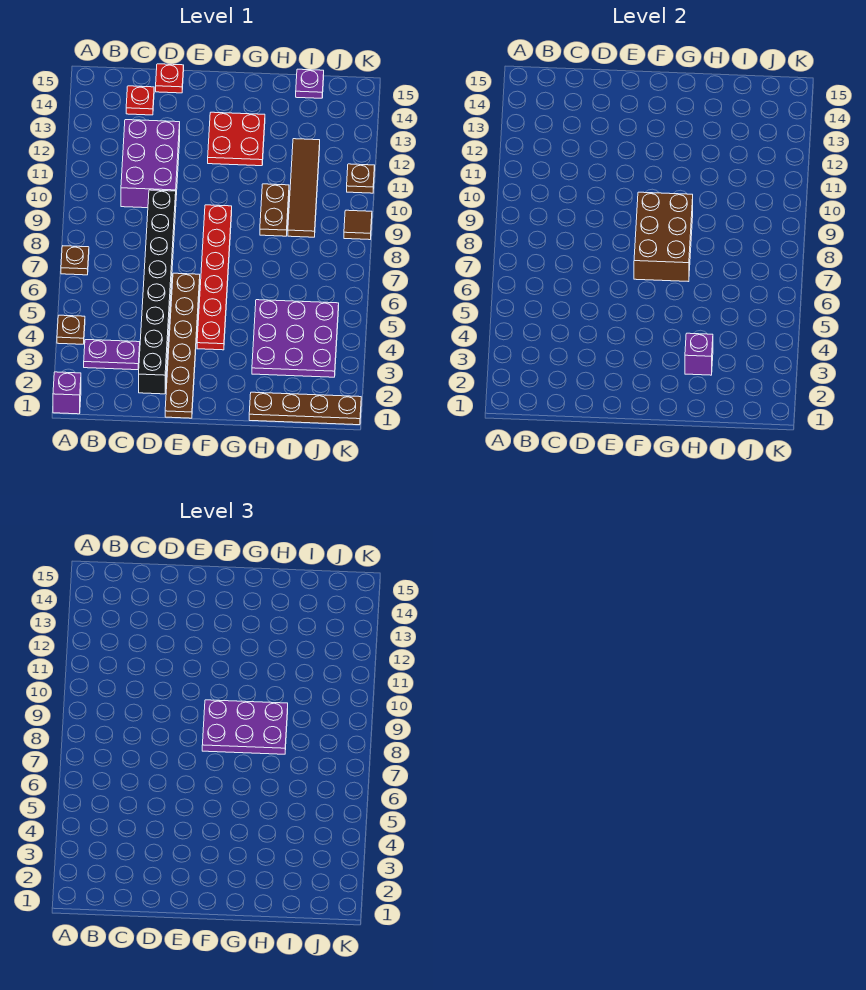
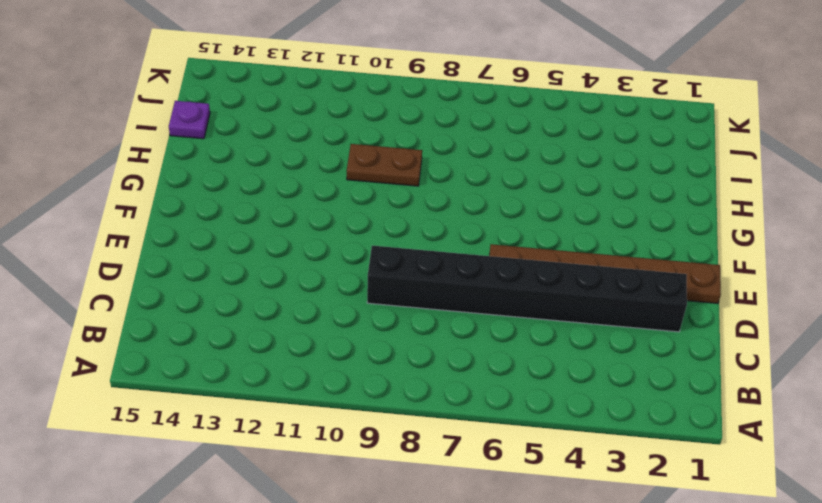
none -> purple brick A1 level 1
none -> brown plate A4 level 1
none -> brown plate A7 level 1

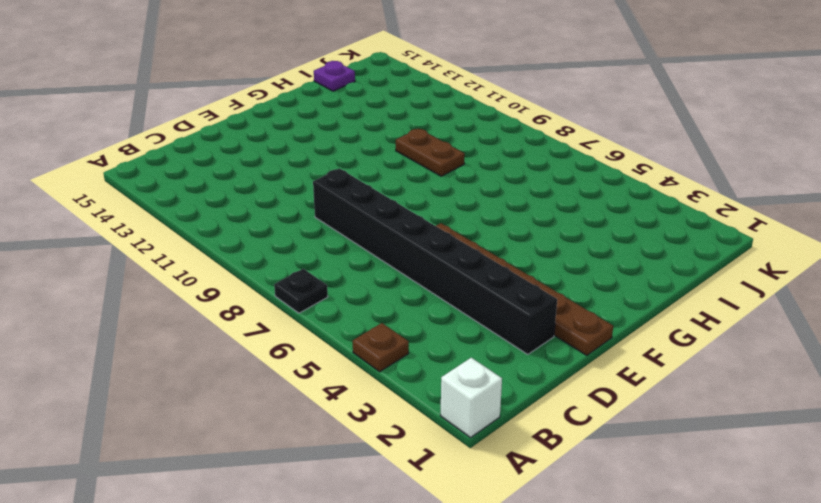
white brick A1 level 1 -> purple brick A1 level 1
black plate A7 level 1 -> brown plate A7 level 1
none -> purple plate B3:C3 level 1
none -> purple brick C10:D12 level 1
none -> red plate C14 level 1

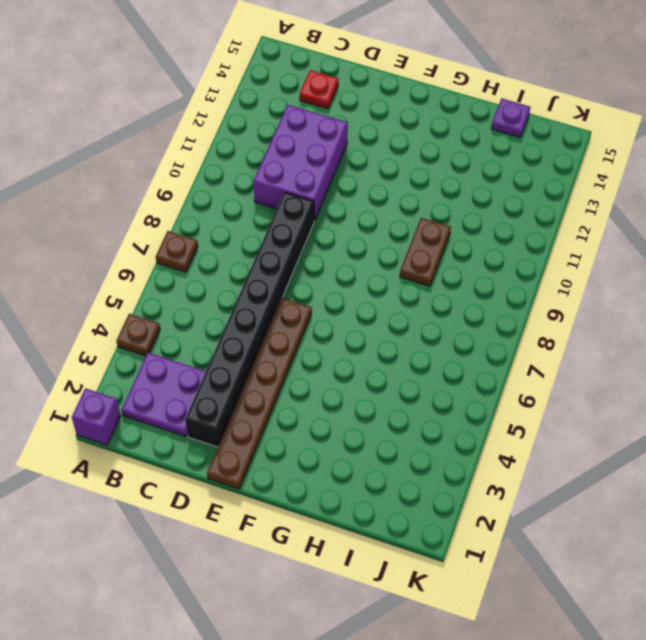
purple plate B2:C3 level 1 -> purple plate B3:C3 level 1
none -> red plate D15 level 1
none -> red plate F4:F9 level 1
none -> red plate F12:G13 level 1

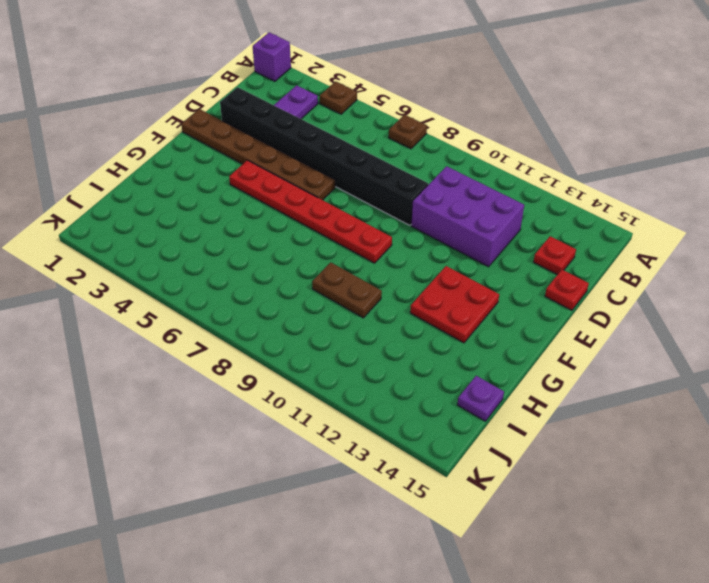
none -> brown plate H1:K1 level 1
none -> purple plate H3:J5 level 1
none -> brown tile I9:I12 level 1

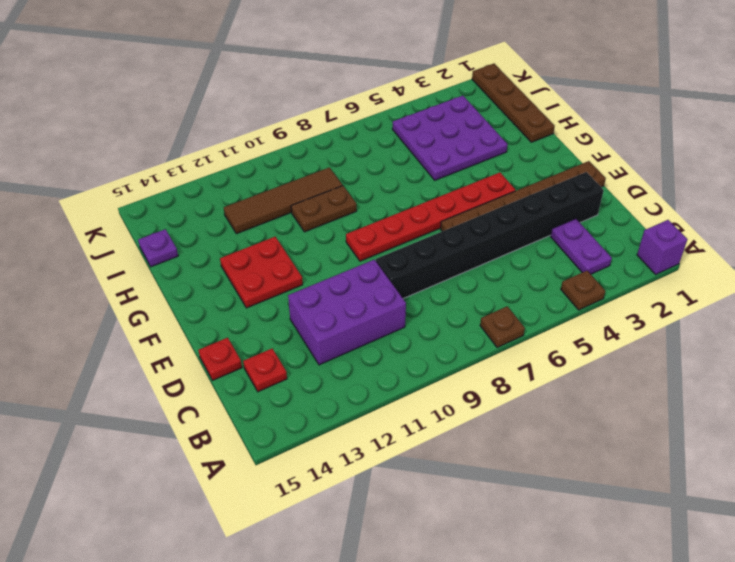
none -> brown tile K9 level 1
none -> brown plate K11 level 1
none -> brown brick F7:G9 level 2

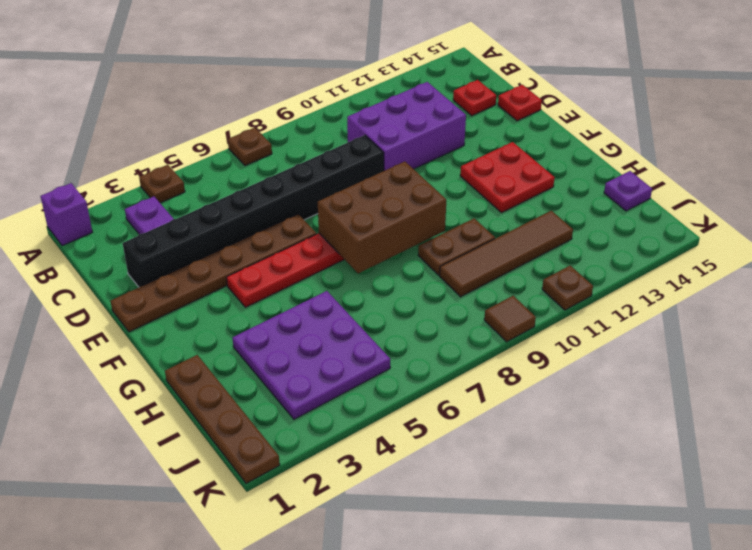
none -> purple brick H3 level 2
none -> purple plate F8:H9 level 3

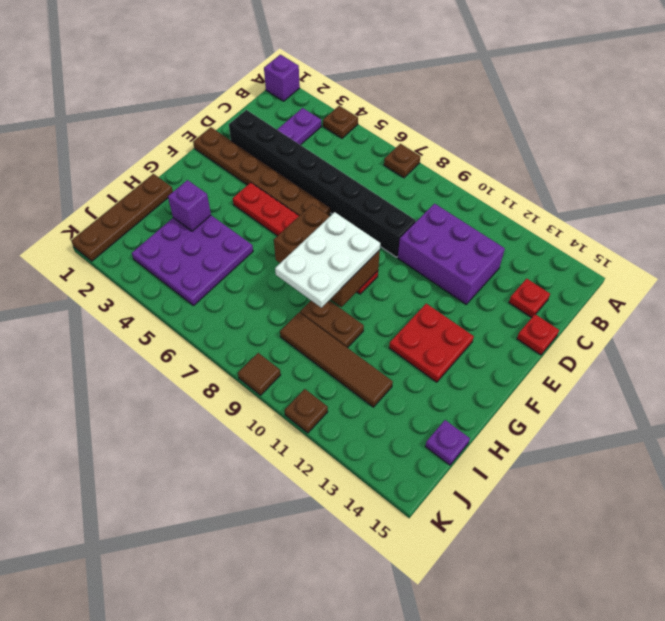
white plate F8:H9 level 3 -> purple plate F8:H9 level 3

